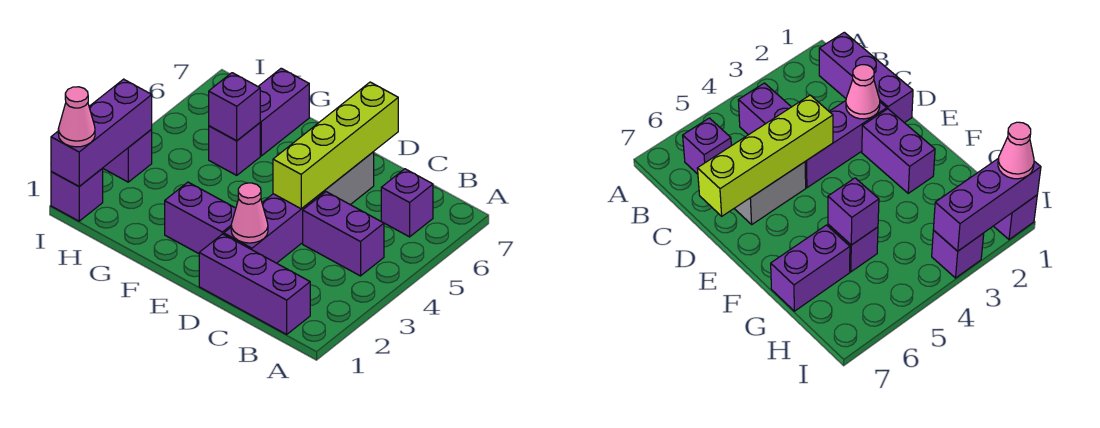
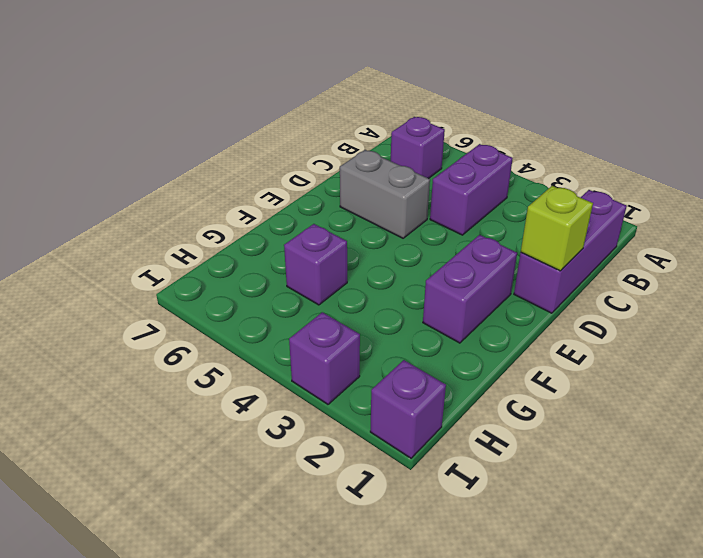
lime brick D1 level 2 -> none
none -> purple brick D2:D4 level 1
none -> purple brick G6:G7 level 1
none -> pink cone D2 level 2

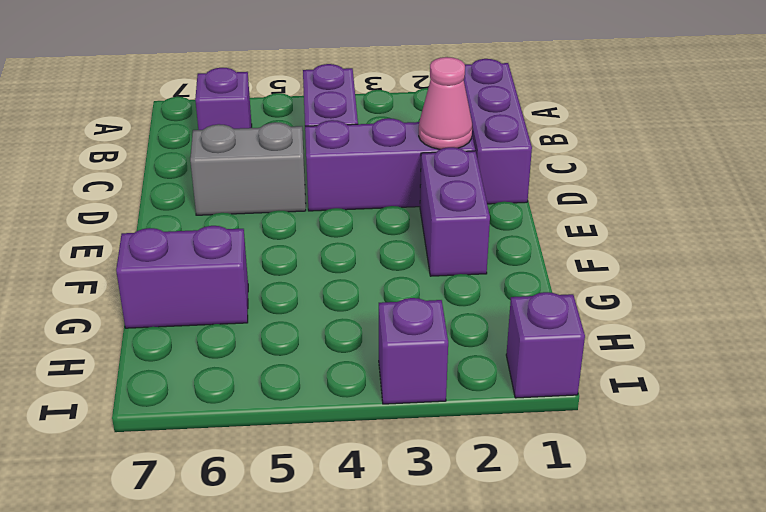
none -> purple brick G5 level 1
none -> lime brick D4:D7 level 2
none -> purple brick G5 level 2

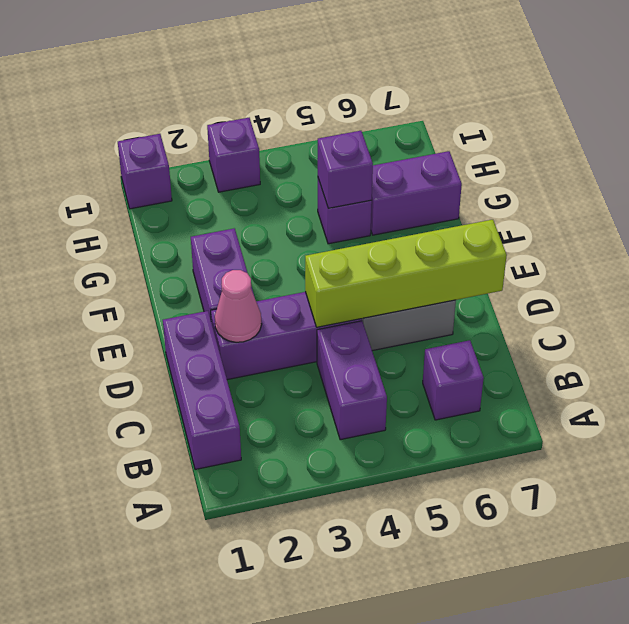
none -> purple brick I1:I3 level 2
none -> pink cone I1 level 3

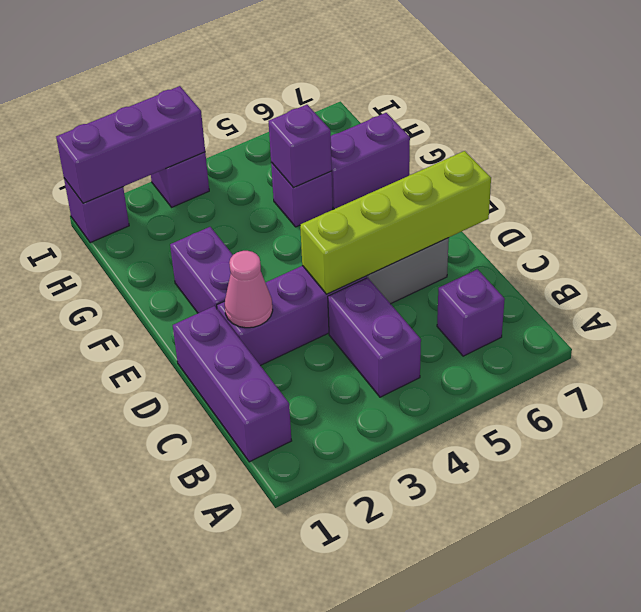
none -> pink cone I1 level 3

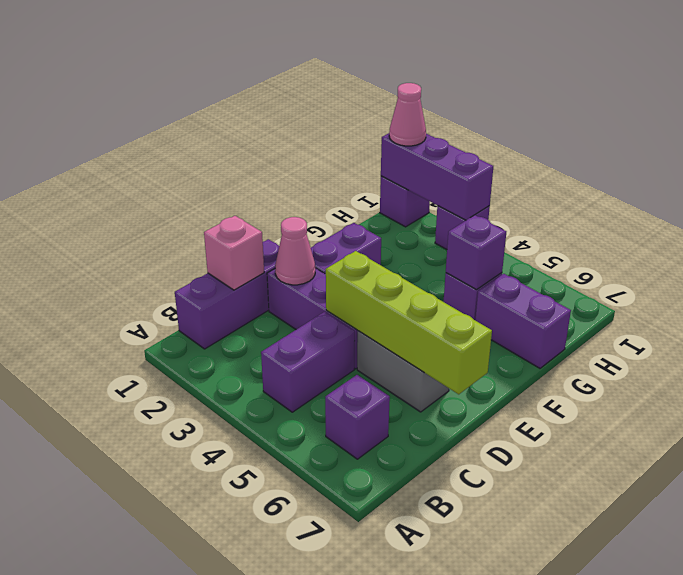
pink brick C1 level 2 -> none

